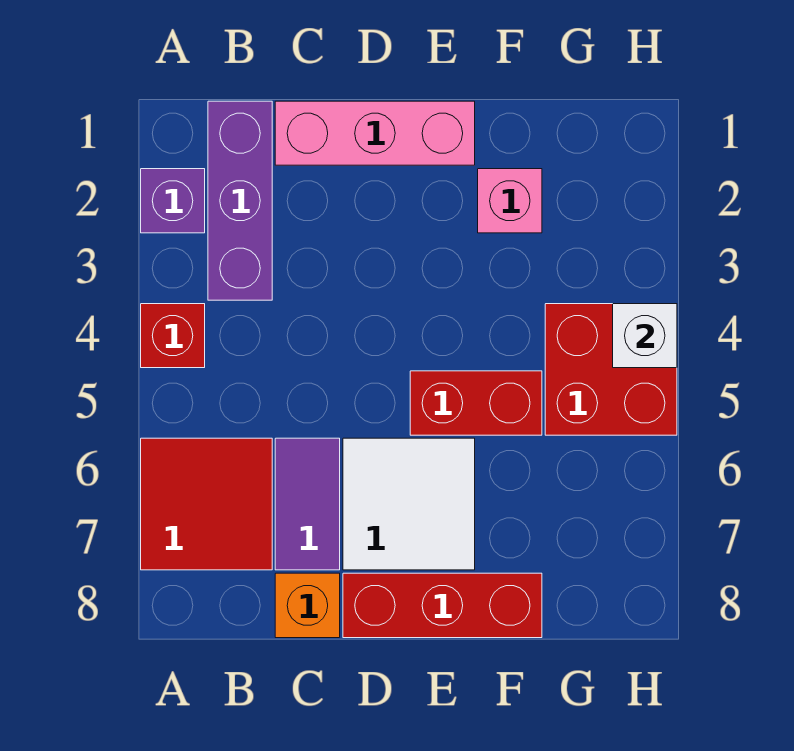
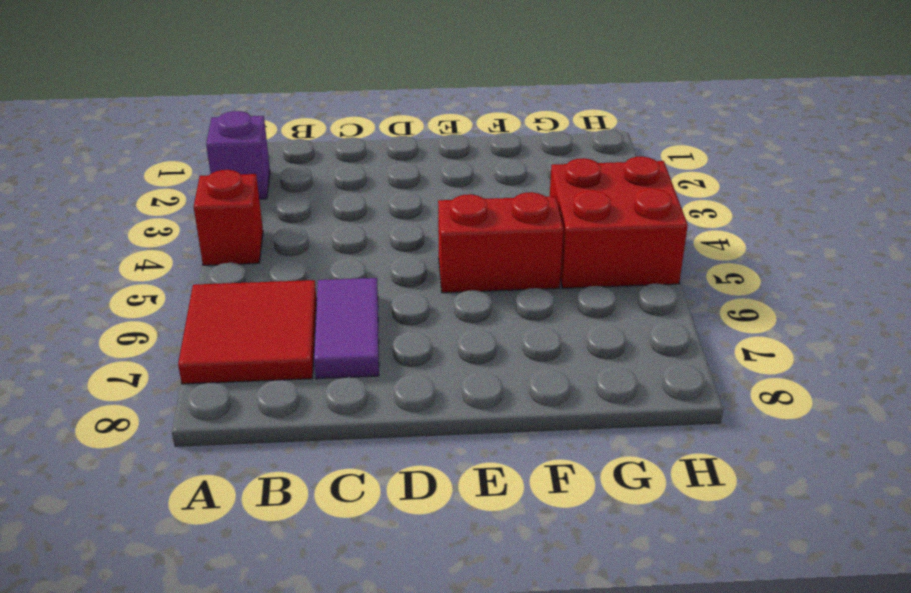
none -> purple brick B1:B3 level 1
none -> pink brick C1:E1 level 1
none -> orange brick C8 level 1

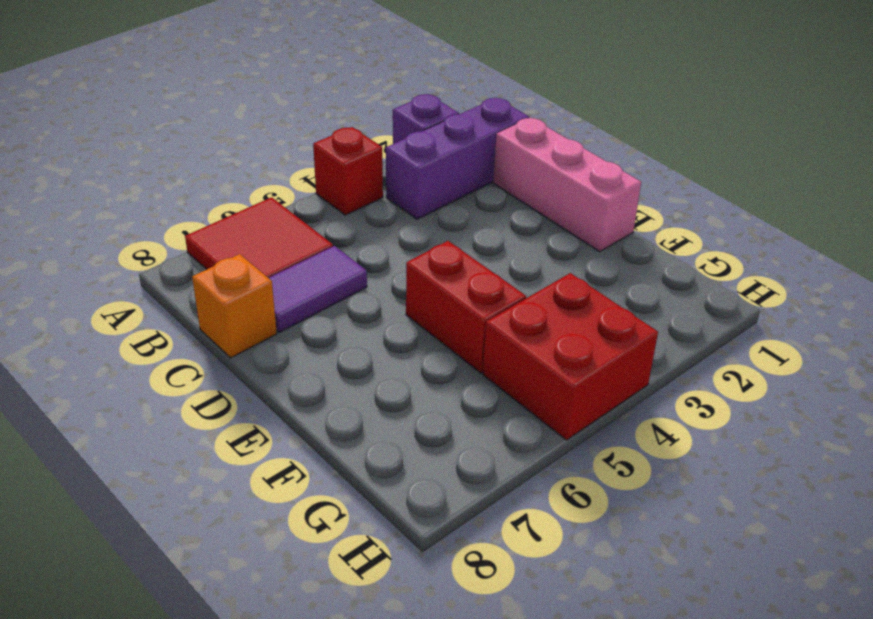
none -> white tile D6:E7 level 1
none -> red brick D8:F8 level 1
none -> pink brick F2 level 1

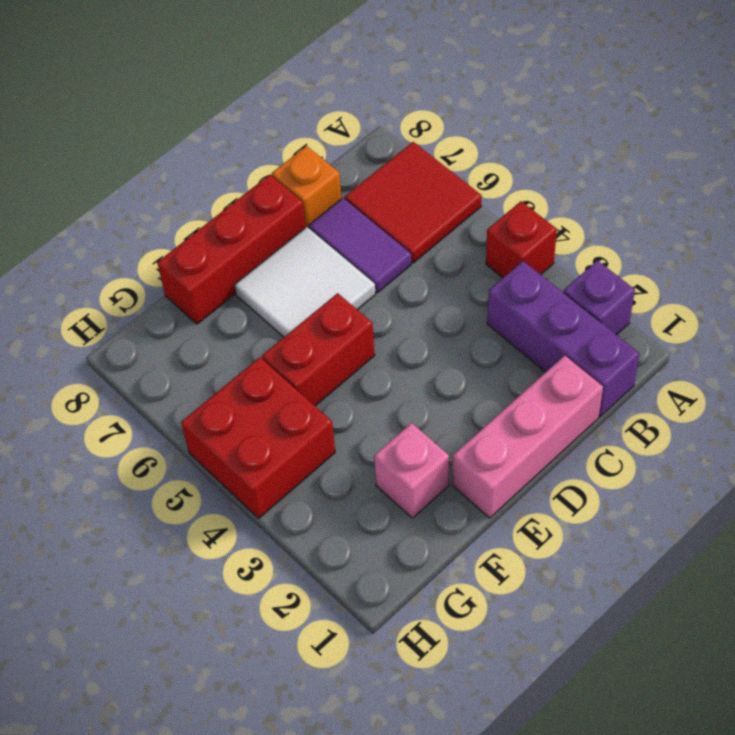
none -> white brick H4 level 2

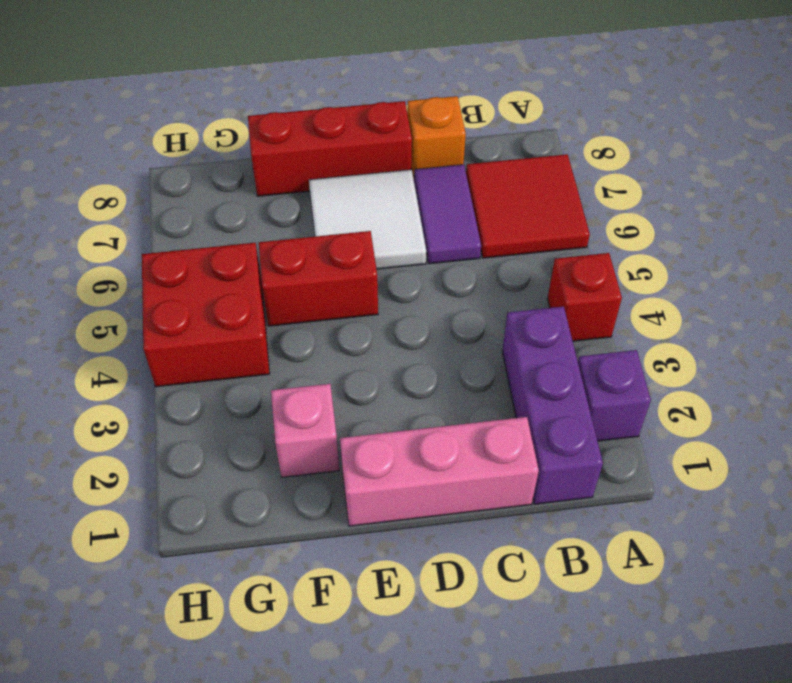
none -> white brick H4 level 2

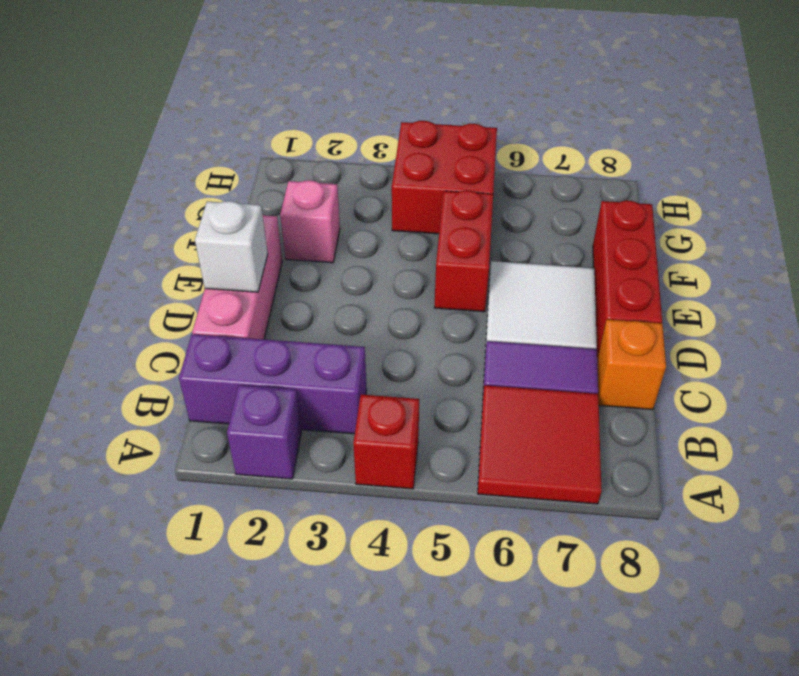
white brick D1 level 2 -> white brick H4 level 2

